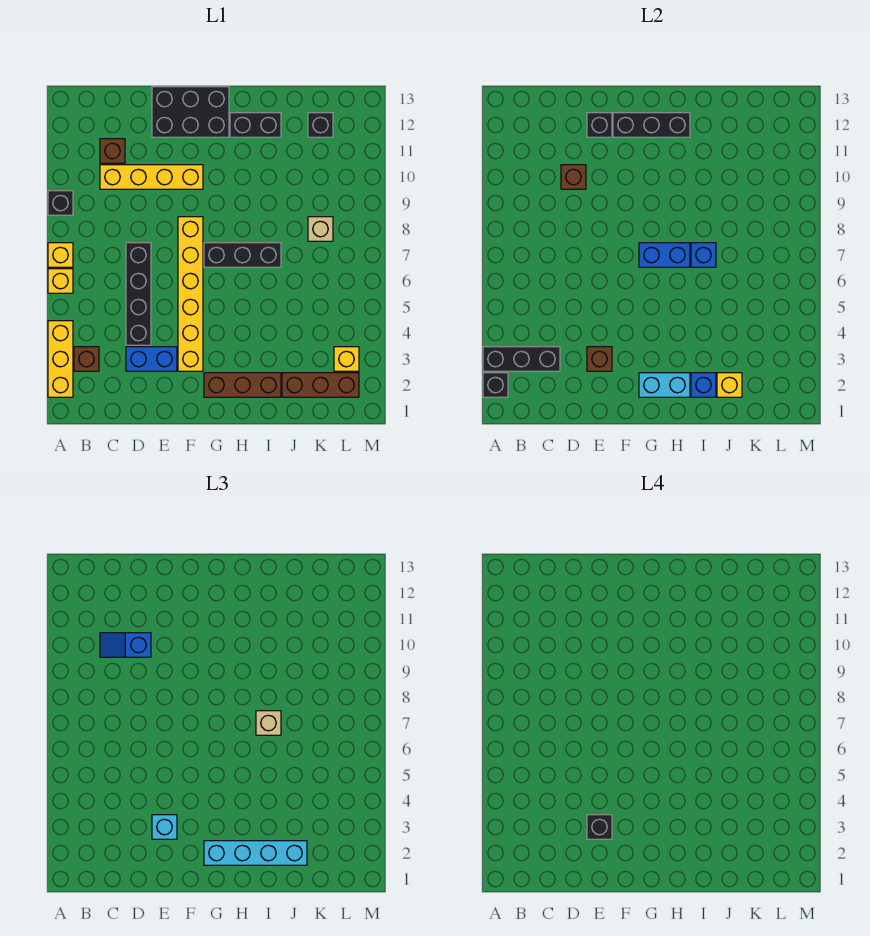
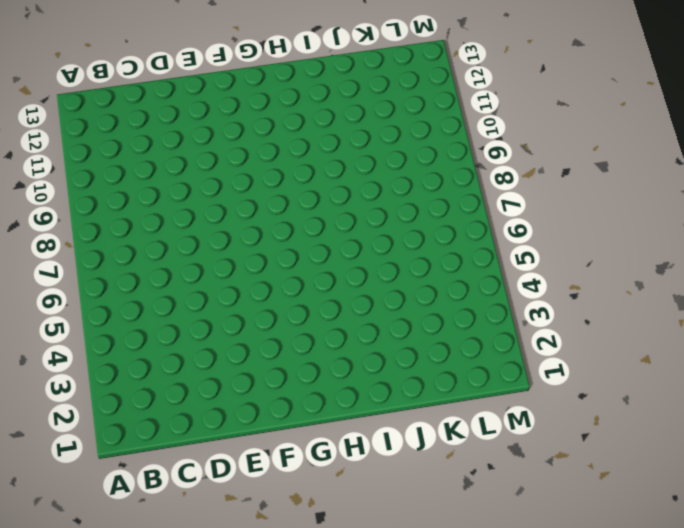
none -> yellow brick A2:A4 level 1
none -> yellow brick A6 level 1
none -> yellow brick A7 level 1
none -> black brick A9 level 1

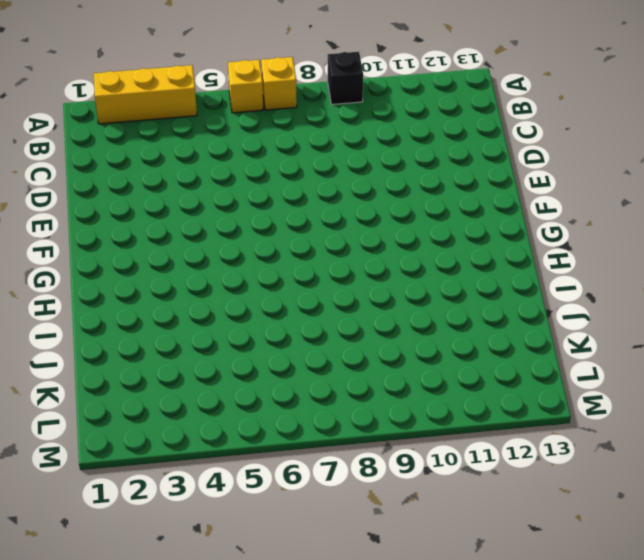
none -> brown brick B3 level 1
none -> yellow brick C10:F10 level 1
none -> brown brick C11 level 1
none -> blue brick D3:E3 level 1

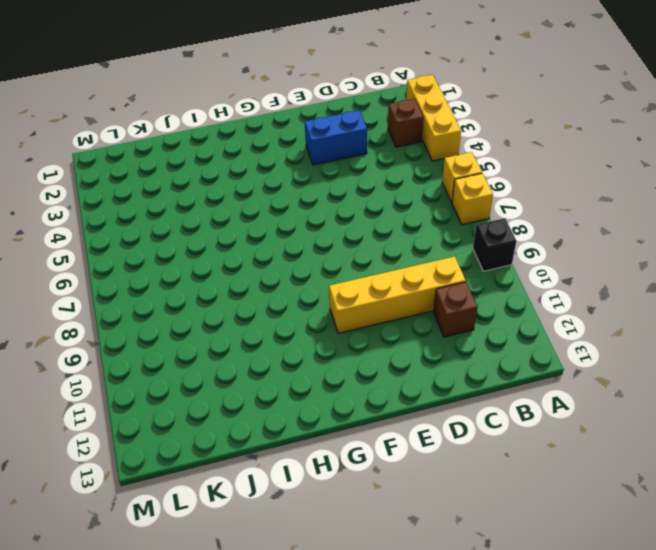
none -> black brick D4:D7 level 1
none -> black brick E12:G13 level 1
none -> yellow brick F3:F8 level 1
none -> brown brick G2:I2 level 1

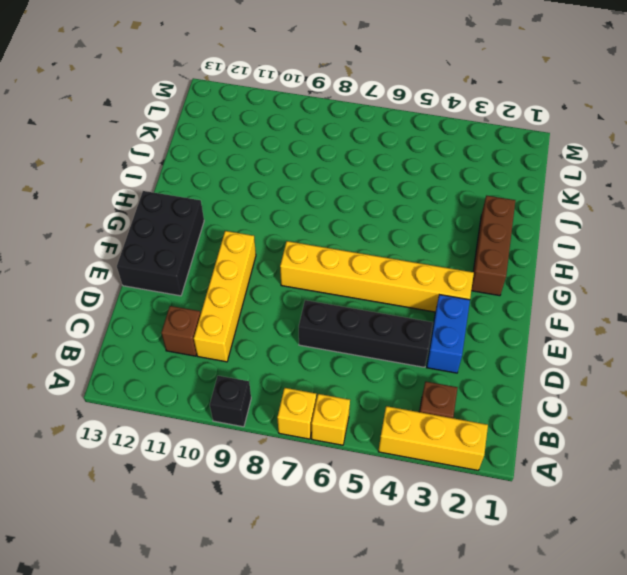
none -> black brick G7:I7 level 1
none -> black brick H12:I12 level 1
none -> brown brick J2:L2 level 1
none -> tan brick K8 level 1

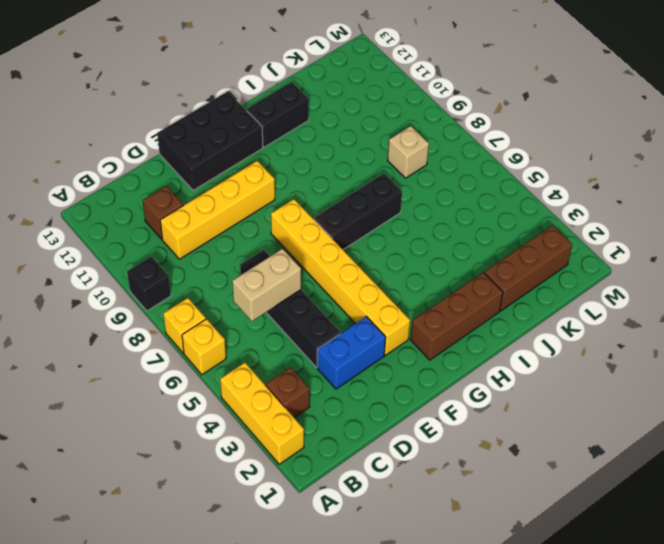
tan brick C6:D6 level 2 -> none
none -> black brick K12 level 1
none -> yellow brick L3 level 1
none -> black brick A2 level 2
none -> black brick A3:C3 level 2

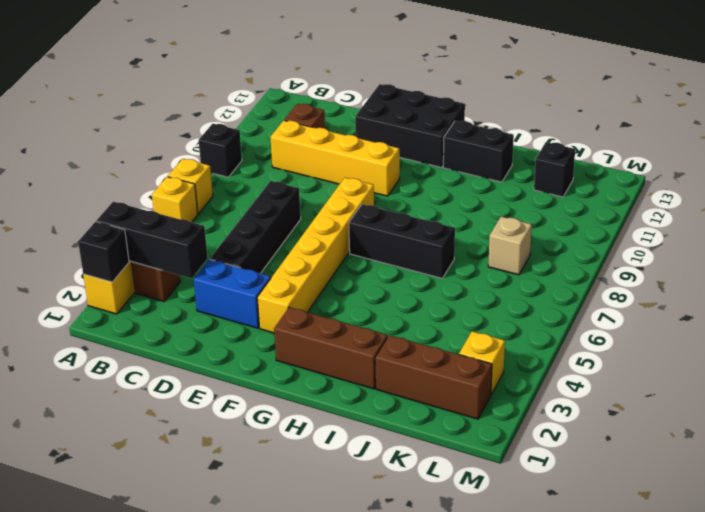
none -> brown brick D10 level 2
none -> brown brick E3 level 2
none -> black brick E12 level 2
none -> black brick F12:H12 level 2

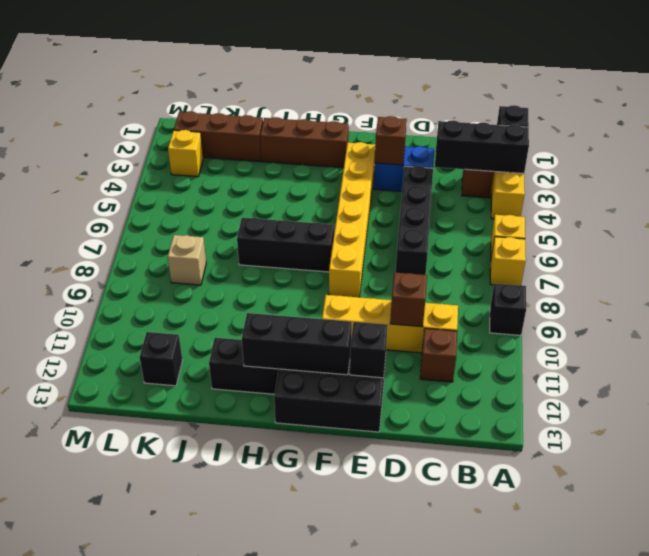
none -> cyan brick G2:H2 level 2
none -> blue brick G7:H7 level 2
none -> blue brick I2 level 2
none -> blue brick I7 level 2

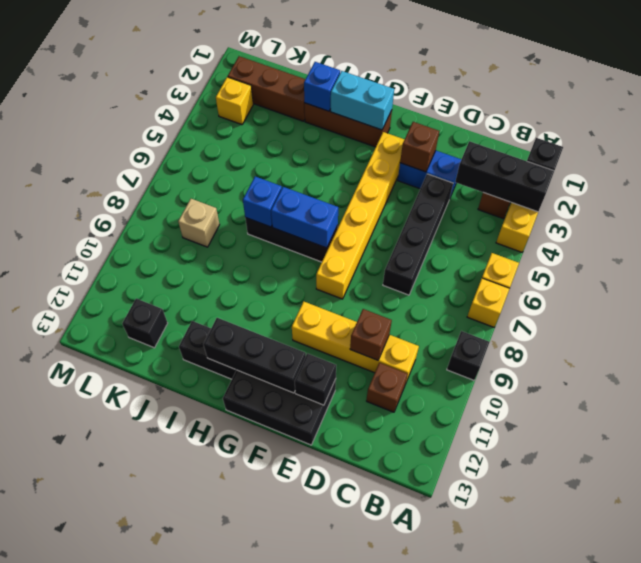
none -> yellow brick J2 level 2
none -> blue slope C10:D10 level 3 top D
none -> cyan brick E3 level 3
none -> cyan brick G2:J2 level 3

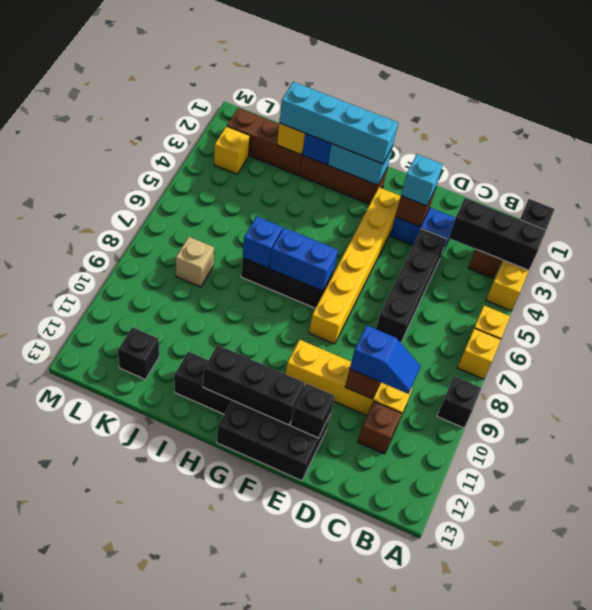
none -> tan brick I7 level 3
none -> black brick E3 level 4

